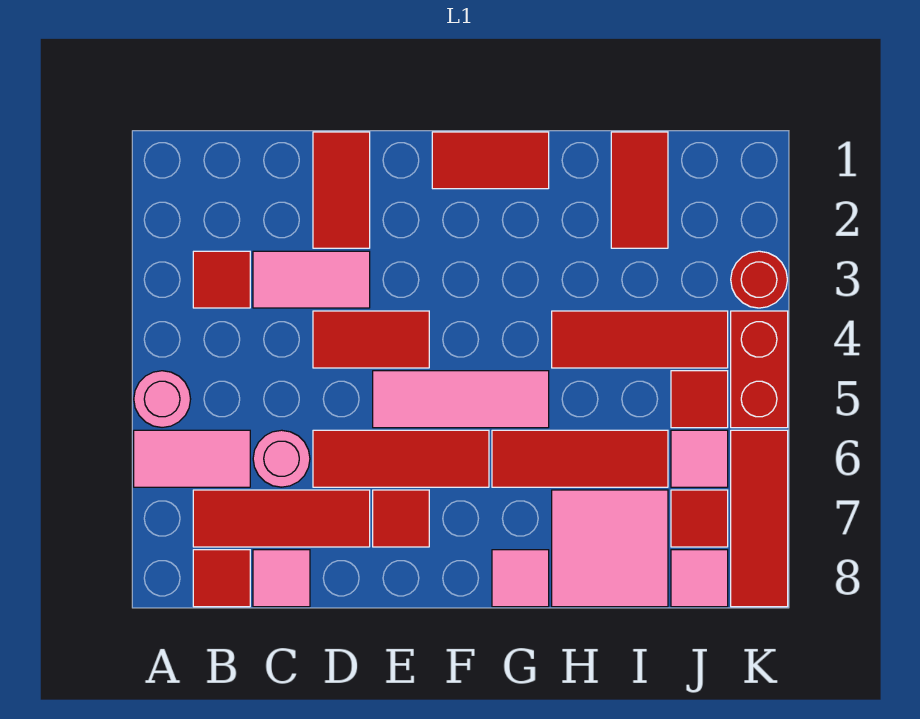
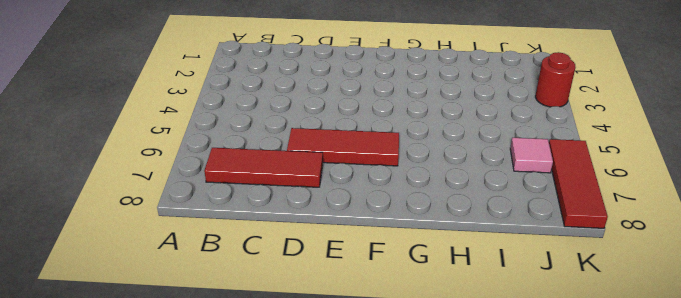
none -> pink round brick A5 level 1
none -> pink tile A6:B6 level 1
none -> red tile B3 level 1

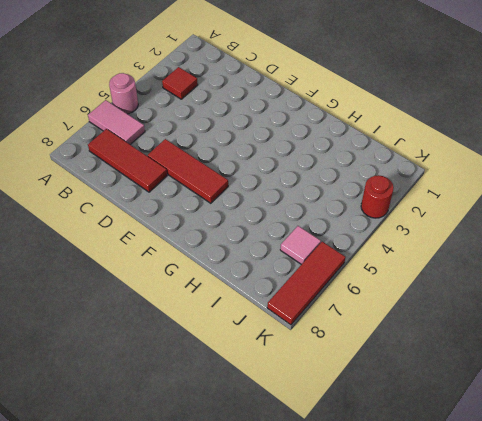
none -> red tile B8 level 1
none -> pink tile C3:D3 level 1
none -> pink round brick C6 level 1

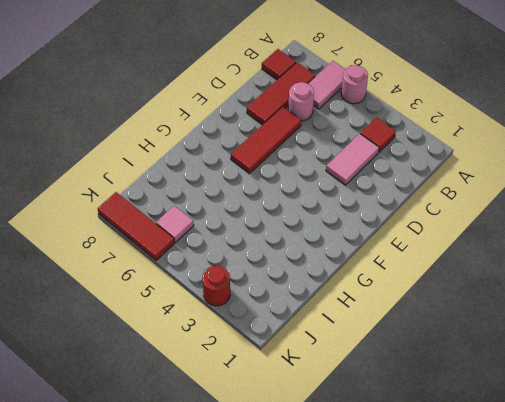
none -> pink tile C8 level 1
none -> red tile D1:D2 level 1
none -> red tile D4:E4 level 1

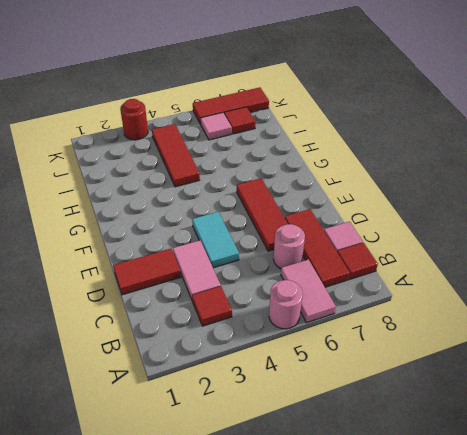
cyan tile D4:E4 level 1 -> red tile D4:E4 level 1
none -> pink tile E5:G5 level 1
none -> red tile E7 level 1
none -> red tile F1:G1 level 1

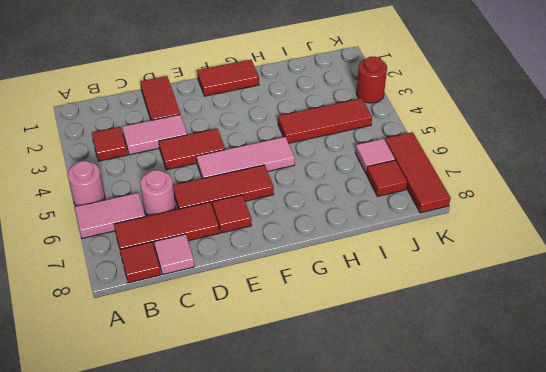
none -> red tile G6:I6 level 1
none -> pink tile G8 level 1
none -> pink tile H7:I8 level 1

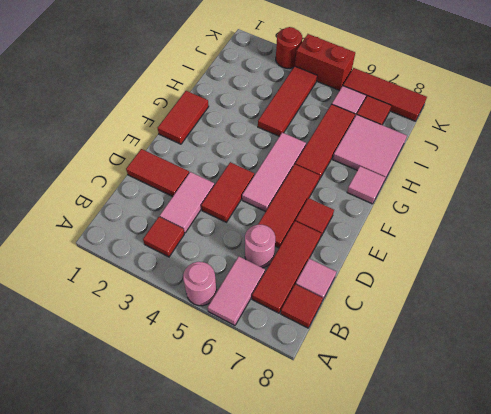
none -> red tile I1:I2 level 1
none -> red tile J5 level 1
none -> pink tile J8 level 1

